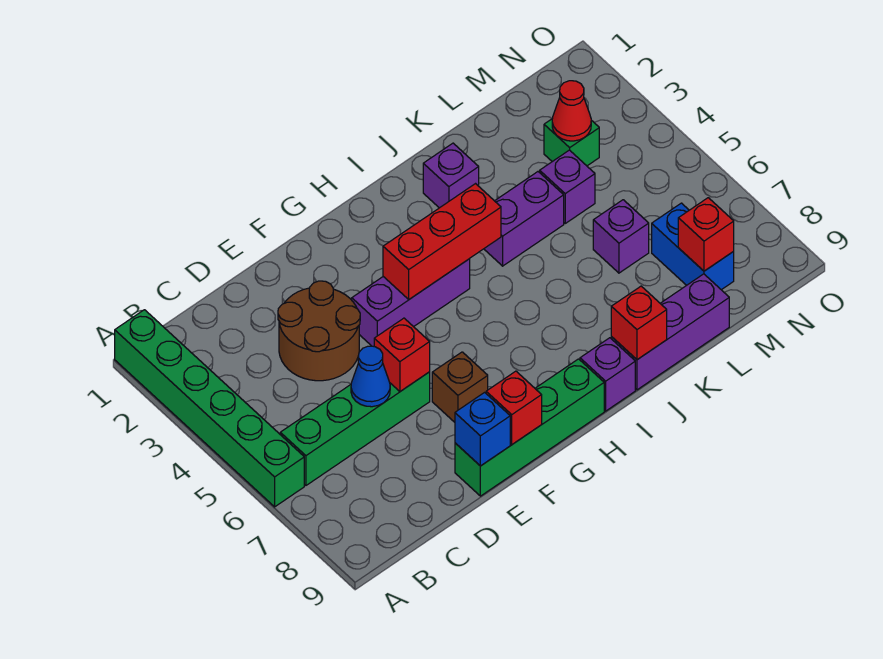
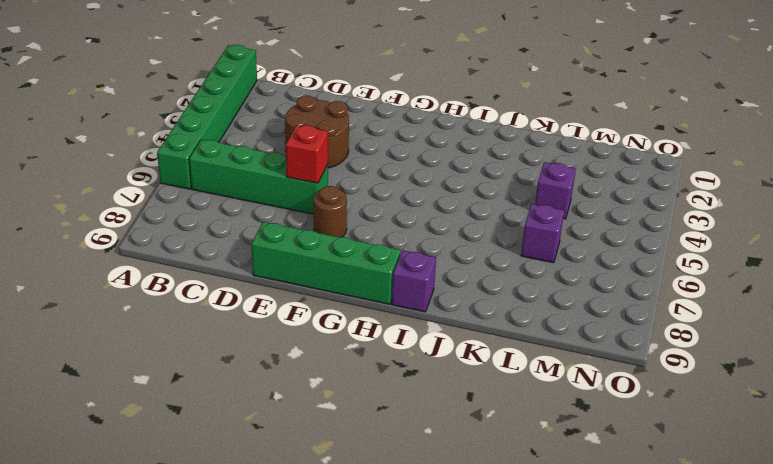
brown round brick F7 level 1 -> brown brick F7 level 1
none -> purple brick F4:H4 level 1
none -> purple brick J2 level 1
none -> purple brick J4:K4 level 1

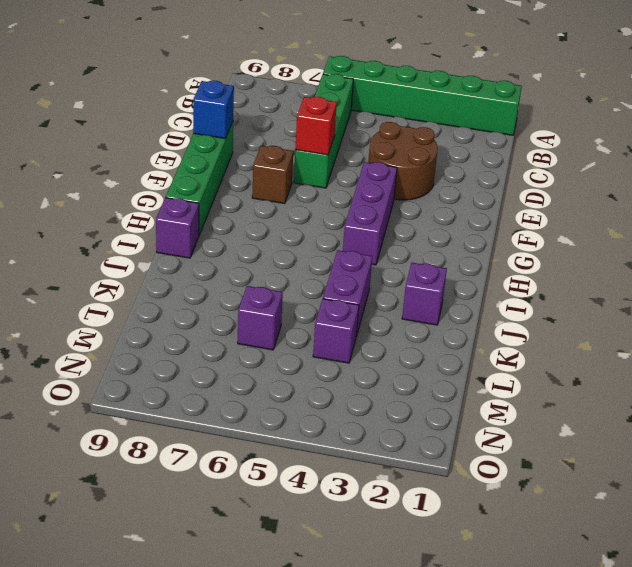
none -> purple brick J9:L9 level 1
none -> green brick M3 level 1
none -> blue brick M7:M8 level 1

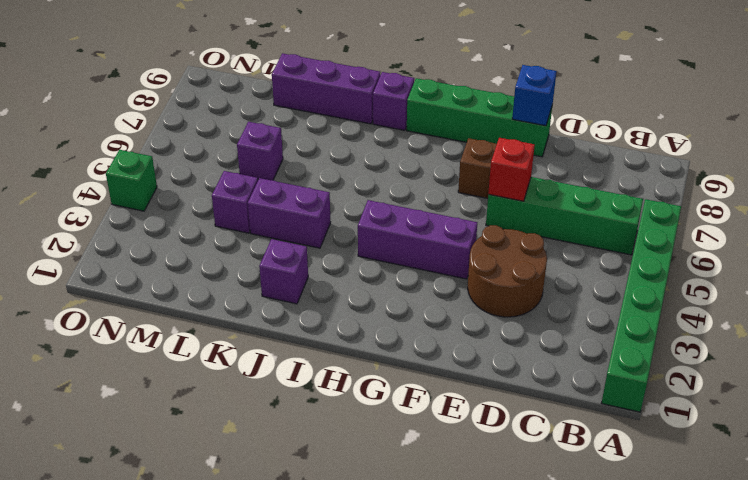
green brick O4 level 1 -> green brick M3 level 1
none -> blue brick M7:M8 level 1
none -> blue cone D6 level 2
none -> red brick F9 level 2

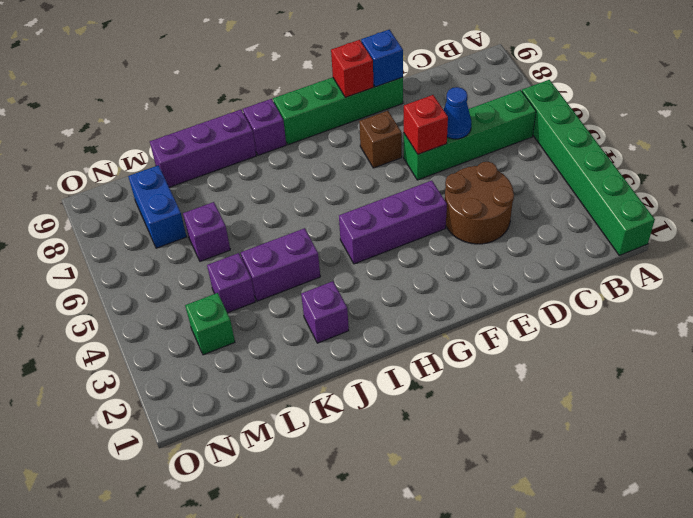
none -> red brick G4:I4 level 2
none -> red brick J9 level 2
none -> red cone M3 level 2

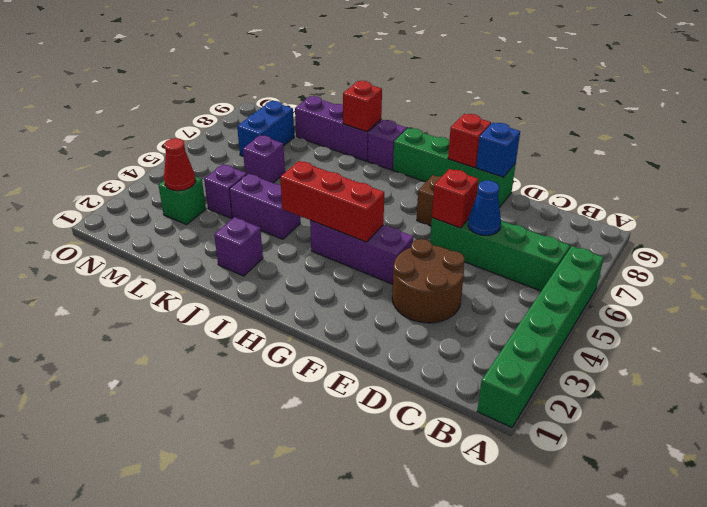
none -> red brick M8 level 2

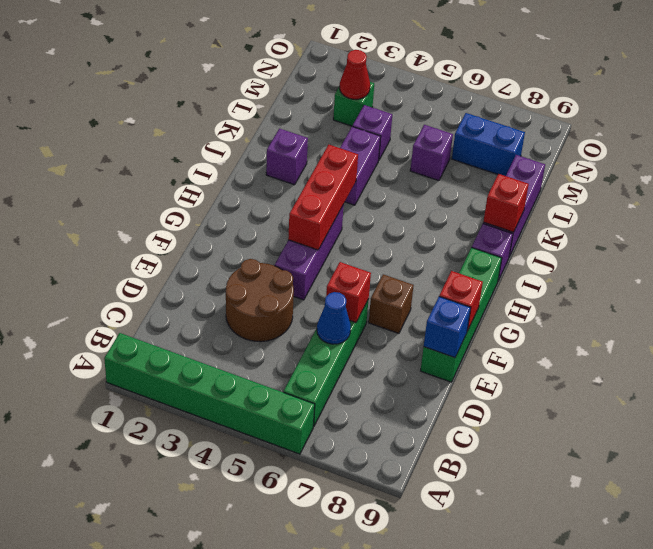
none -> red brick M8 level 2

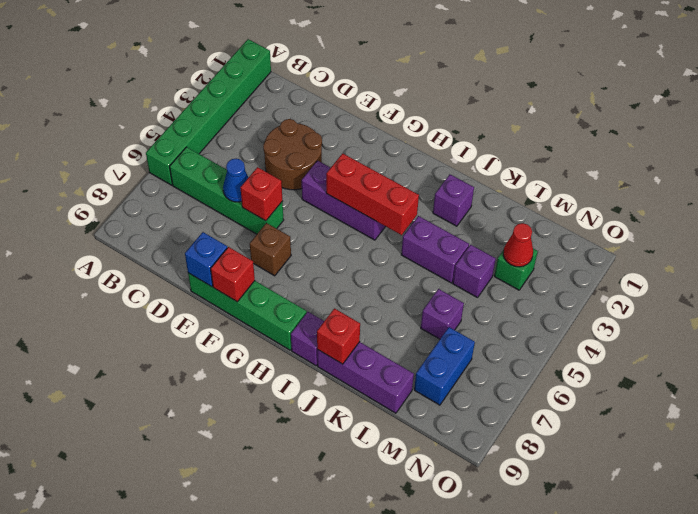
none -> red brick M8 level 2

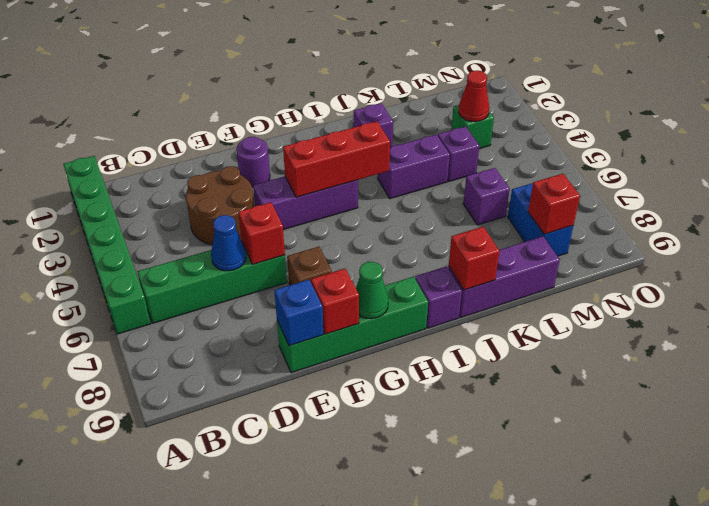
purple round brick F2 level 1 -> none
green cone G9 level 2 -> none

